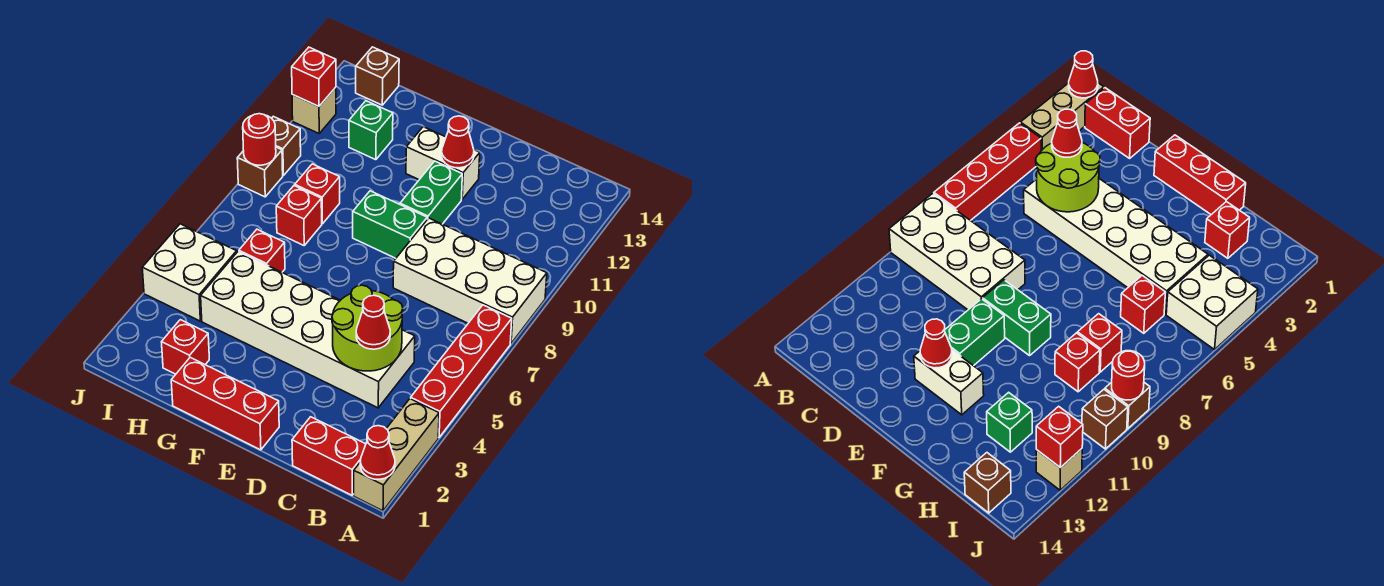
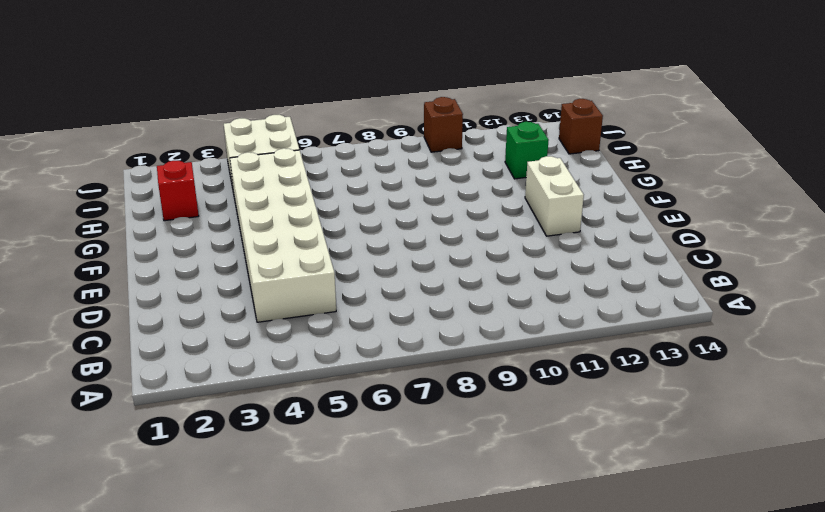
none -> tan brick A1:A3 level 1
none -> red brick A4:A7 level 1
none -> white brick A8:D9 level 1

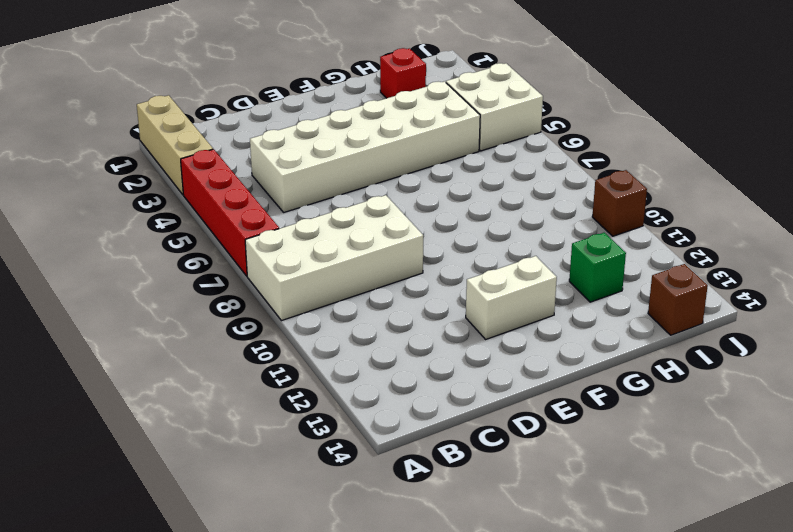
none -> red brick B1:C1 level 1
none -> red brick E1:G1 level 1
none -> green brick E9:F9 level 1

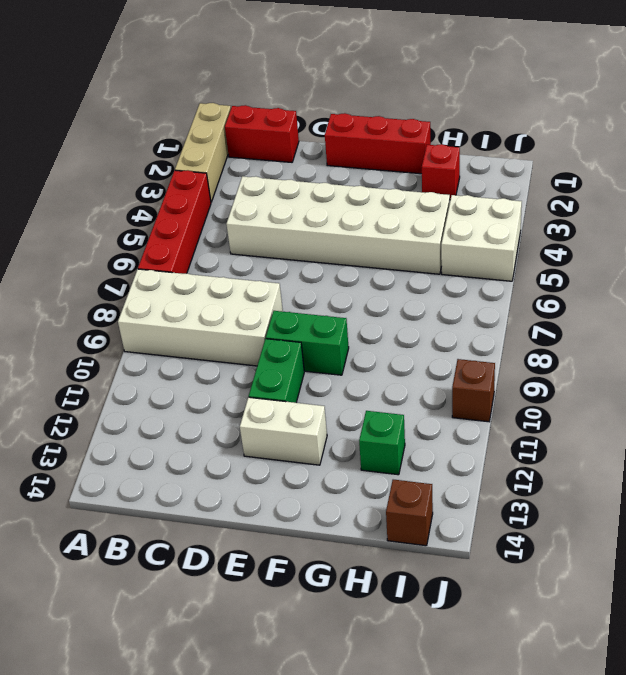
none -> red brick H6 level 1
none -> red brick H8 level 1
none -> red brick H9 level 1

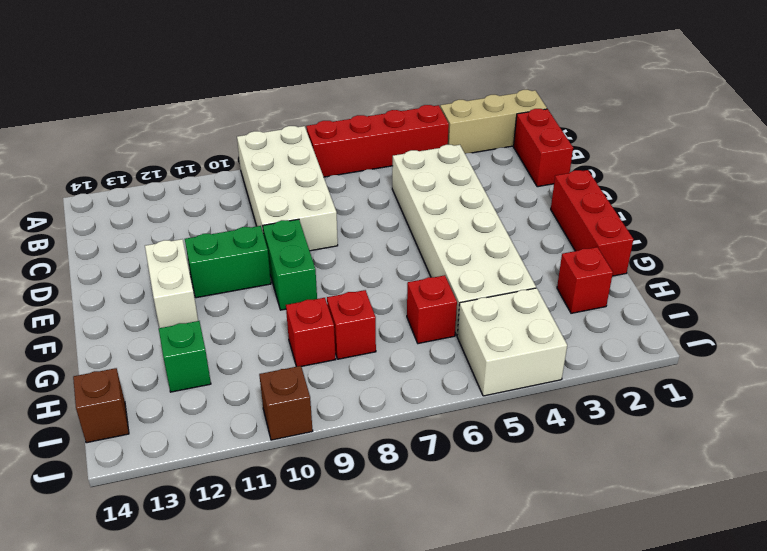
none -> brown brick J9 level 1
none -> tan brick J12 level 1
none -> red cone A1 level 2

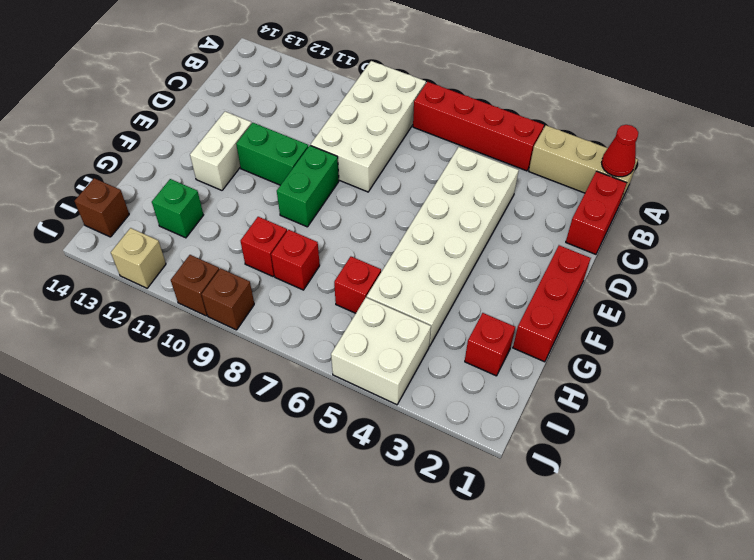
none -> lime round brick C4:D5 level 2
none -> red cone E12 level 2
none -> red round brick J9 level 2

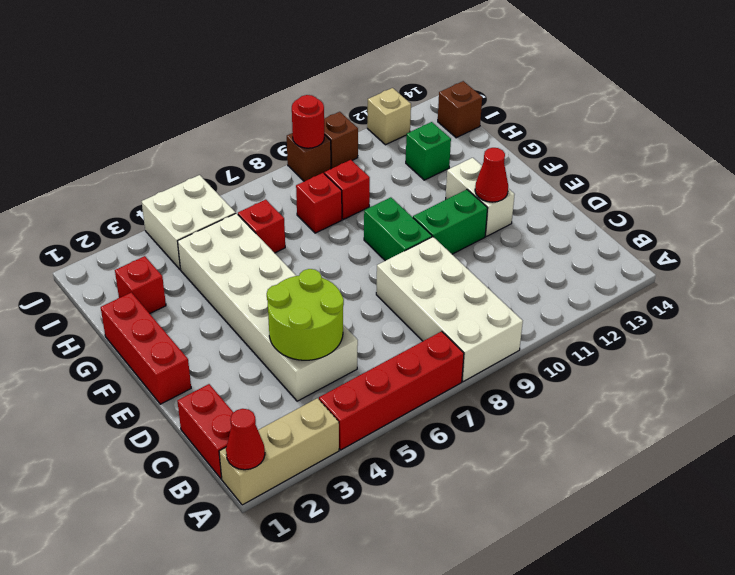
none -> red brick J12 level 2
none -> red cone C4 level 3

